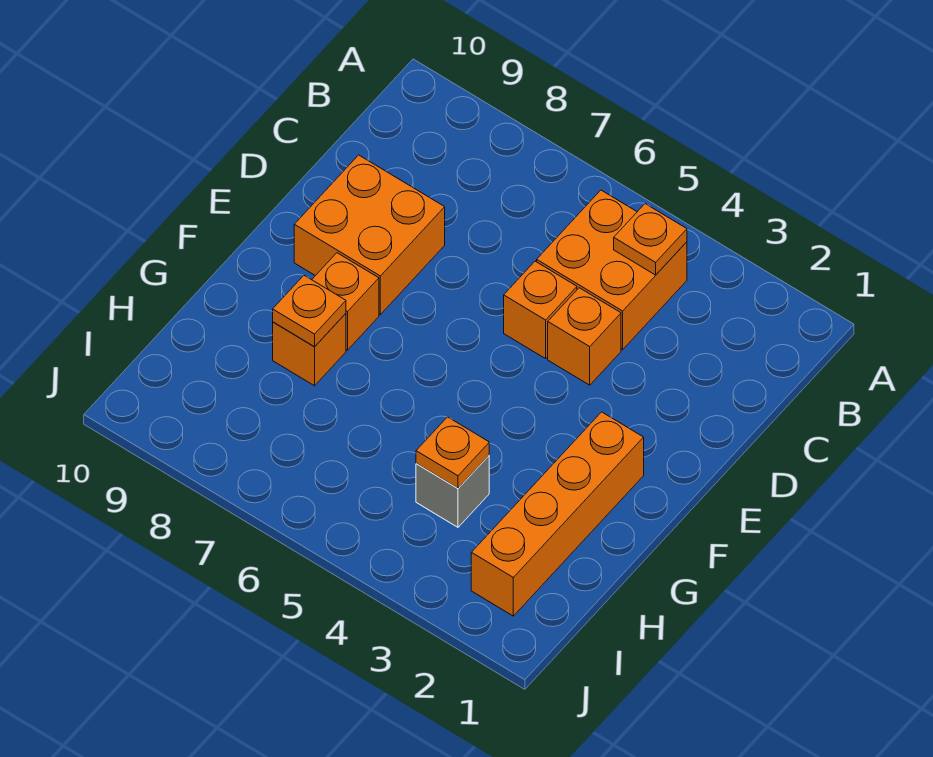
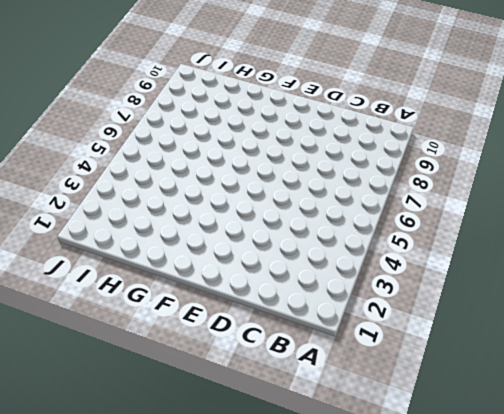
none -> orange brick B4:C5 level 1
none -> orange brick D4 level 1

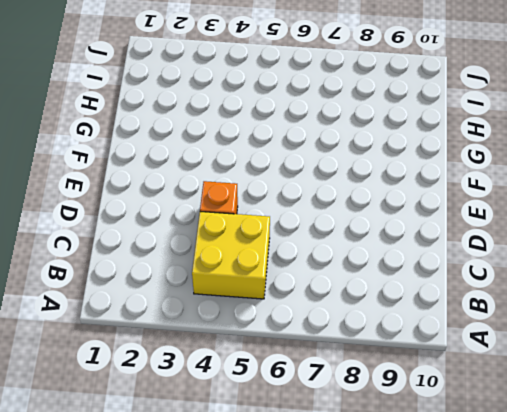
yellow brick B4:C5 level 1 -> orange brick B4:C5 level 1
none -> orange brick D5 level 1
none -> orange brick D8:E9 level 1

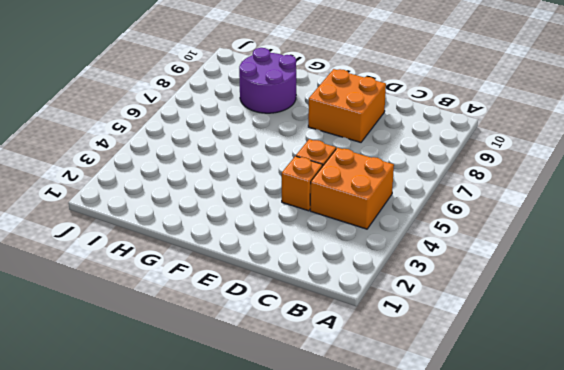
purple round brick G8:H9 level 1 -> orange brick G8 level 1
none -> orange brick F2:I2 level 1
none -> orange brick F8 level 1

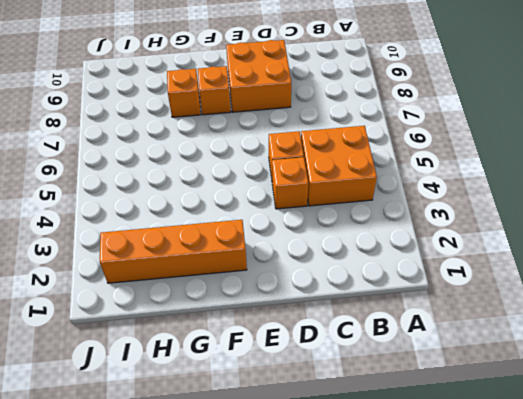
none -> grey brick H4 level 1
none -> orange plate B4 level 2

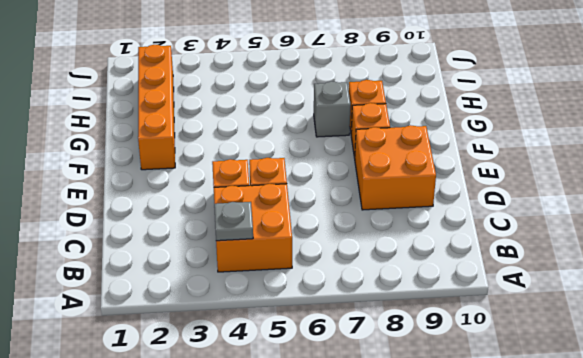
grey plate B4 level 2 -> orange plate B4 level 2
grey brick G7 level 1 -> grey brick H4 level 1
none -> orange plate G8 level 2
none -> orange plate H4 level 2

